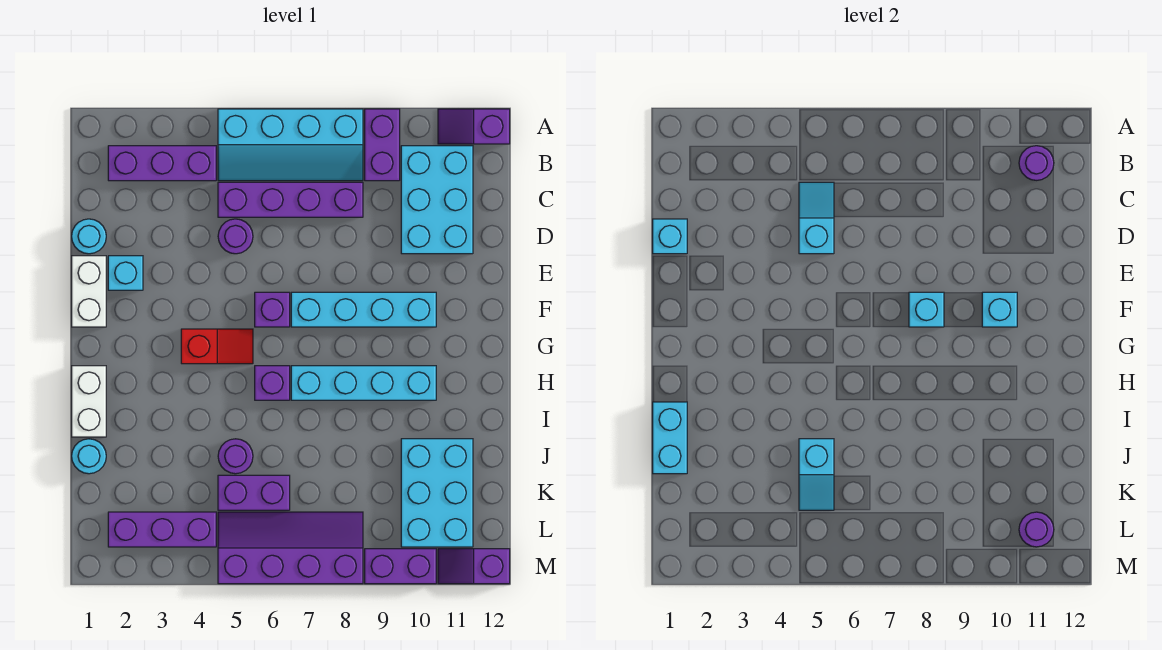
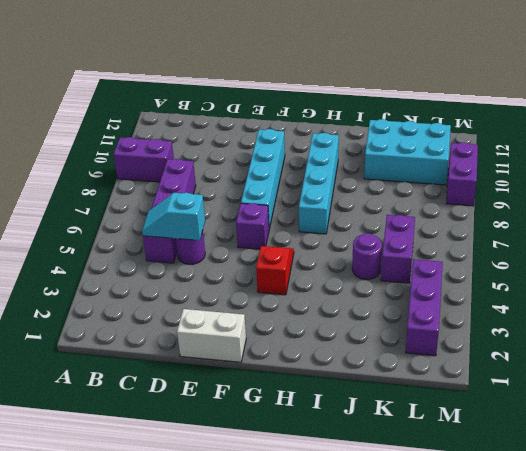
none -> cyan slope A5:B8 level 1 top A
none -> purple slope A11:A12 level 1 top 12
none -> purple brick B2:B4 level 1
none -> cyan brick B10:D11 level 1

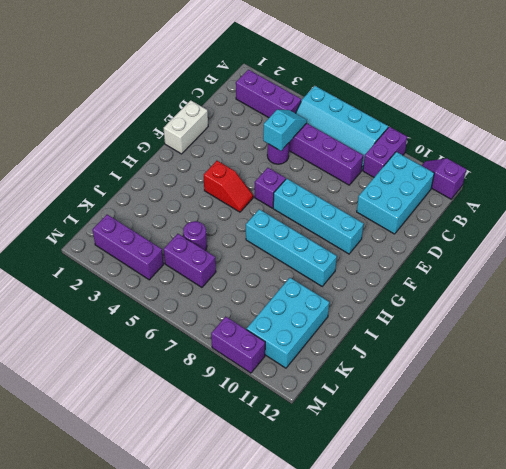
none -> cyan round brick D1 level 1
none -> cyan brick E2 level 1
none -> white brick H1:I1 level 1
none -> purple brick H6 level 1

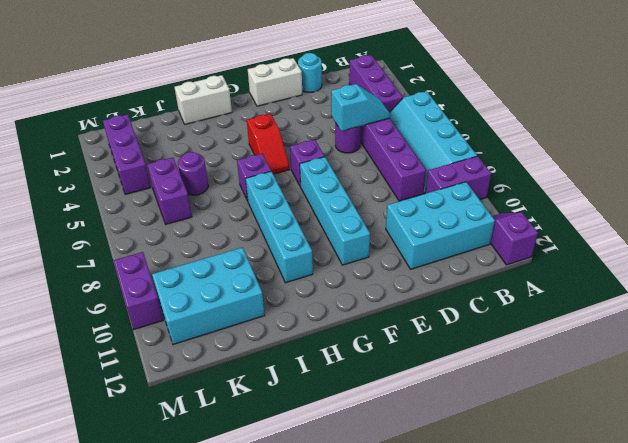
none -> cyan brick E2 level 1
none -> cyan round brick J1 level 1
none -> purple slope L5:M8 level 1 top M
none -> purple slope M11:M12 level 1 top 12

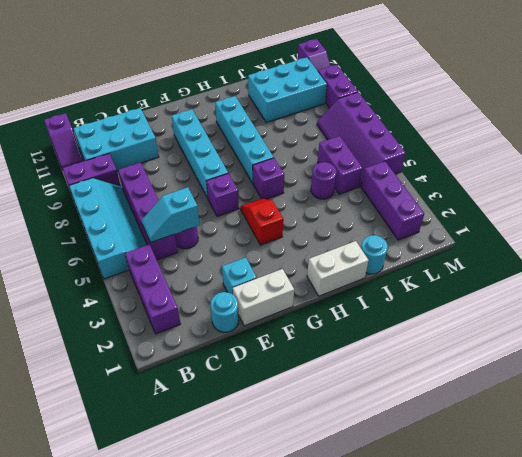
none -> purple round brick B11 level 2
none -> cyan brick D1 level 2
none -> cyan brick F8 level 2
none -> cyan brick F10 level 2

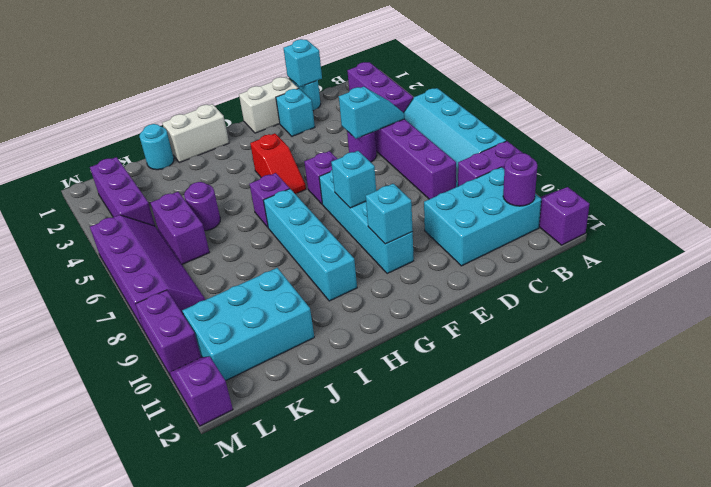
none -> cyan brick I1:J1 level 2
none -> cyan slope J5:K5 level 2 top J
none -> purple round brick L11 level 2

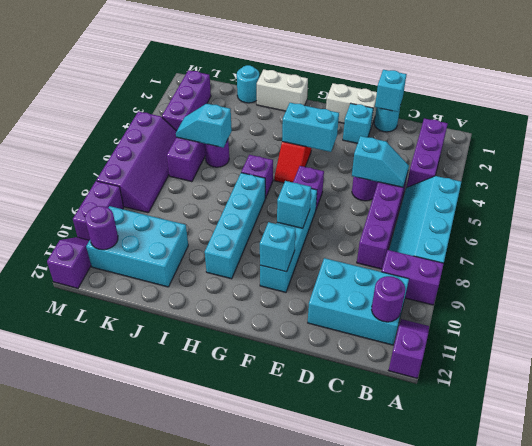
cyan brick F4:G4 level 2 -> cyan brick I1:J1 level 2

